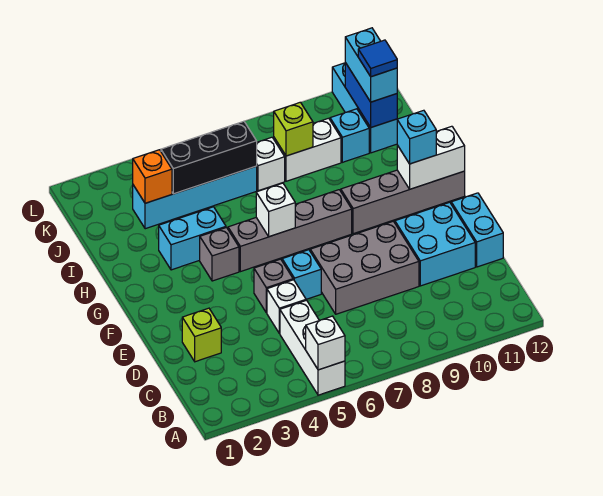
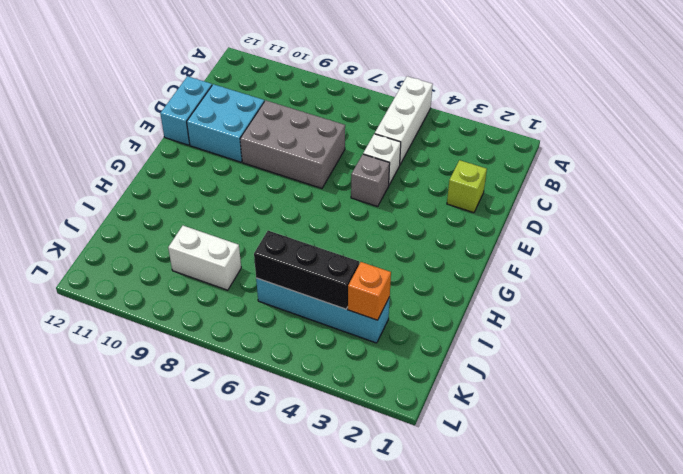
none -> cyan brick E6 level 1
none -> grey brick G4 level 1
none -> grey brick G5:G8 level 1

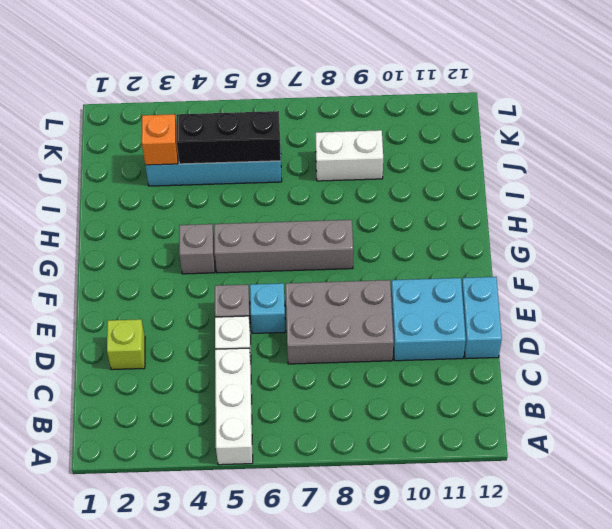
none -> grey brick G9:G12 level 1
none -> cyan brick H3:H4 level 1
none -> white brick J7 level 1

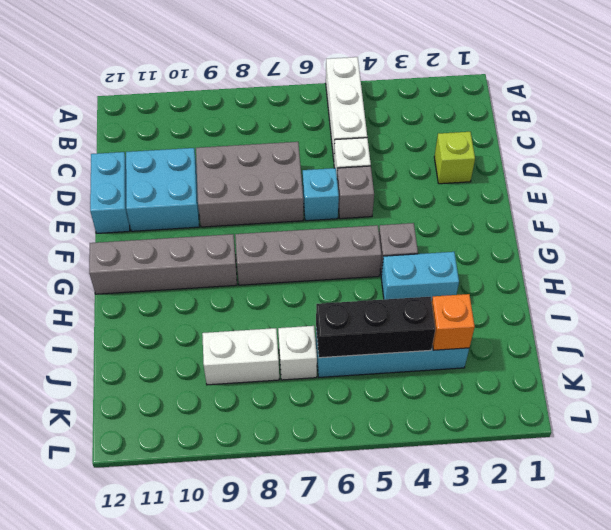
none -> cyan brick J10 level 1
none -> cyan brick J11:L11 level 1
none -> white brick A5 level 2

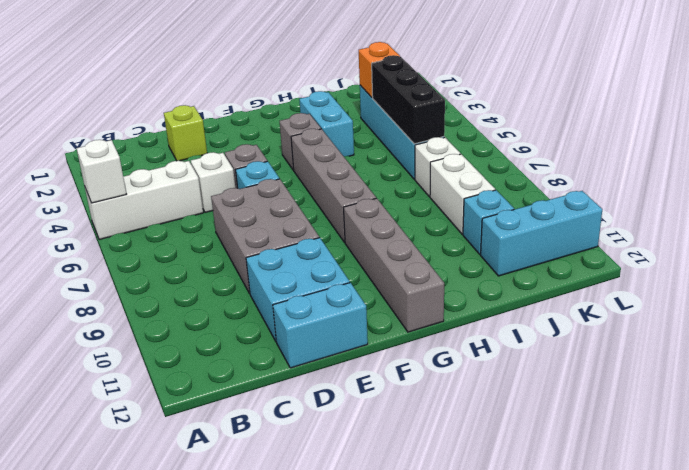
none -> white brick G6 level 2
none -> white brick G11:G12 level 2
none -> lime brick J8 level 2

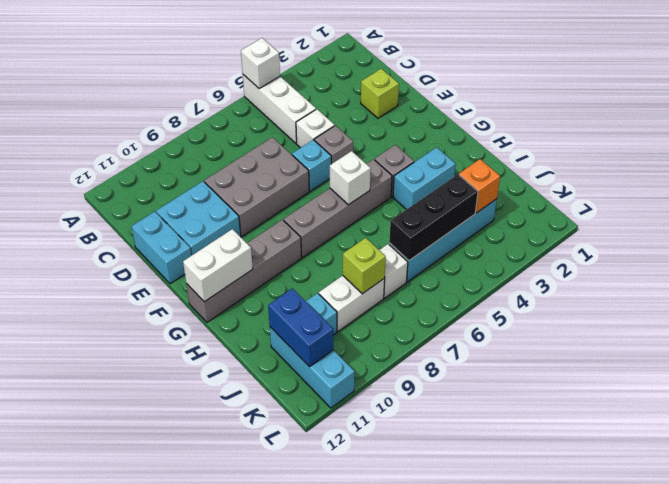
none -> cyan brick G11 level 3
none -> cyan brick J11:K11 level 3
none -> blue tile J11 level 4

